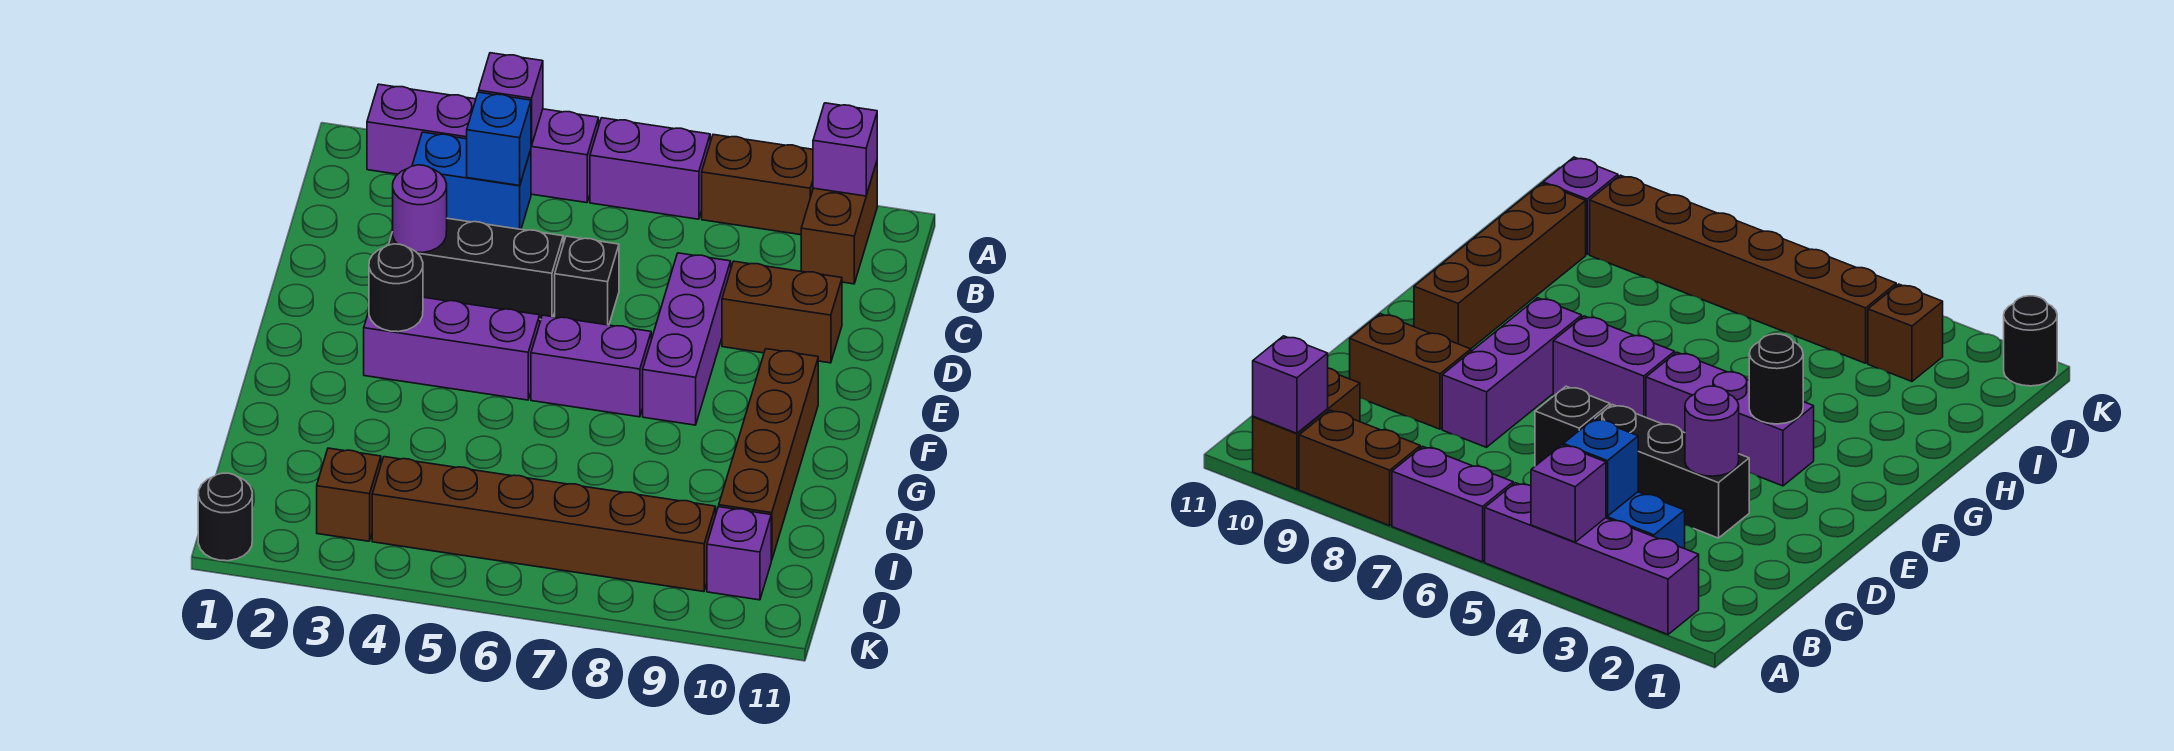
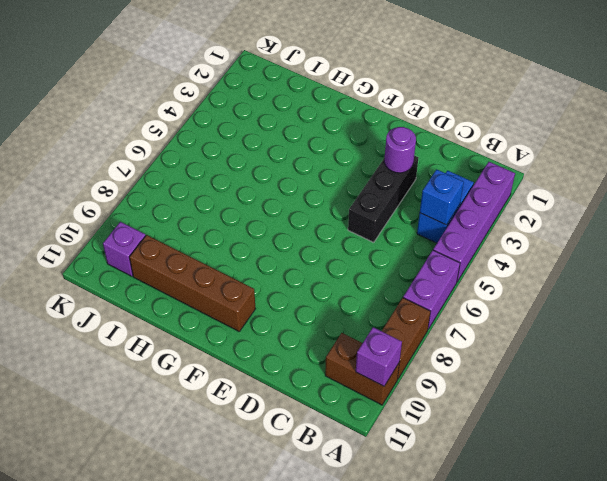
none -> black brick D6 level 1
none -> purple brick D8:F8 level 1
none -> brown brick D9:D10 level 1

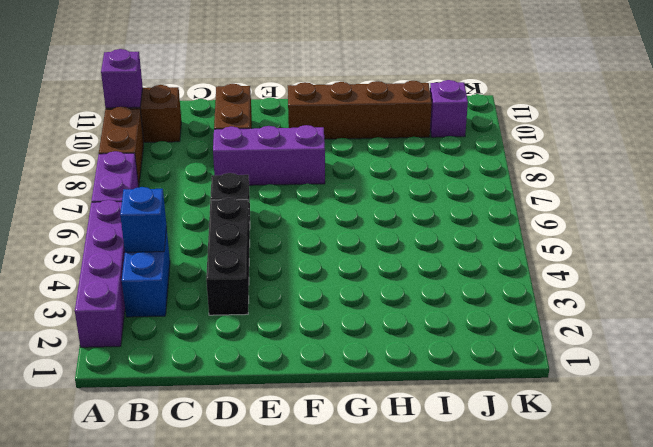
none -> purple brick F3:F5 level 1
none -> purple brick F6:F7 level 1
none -> brown brick J3 level 1

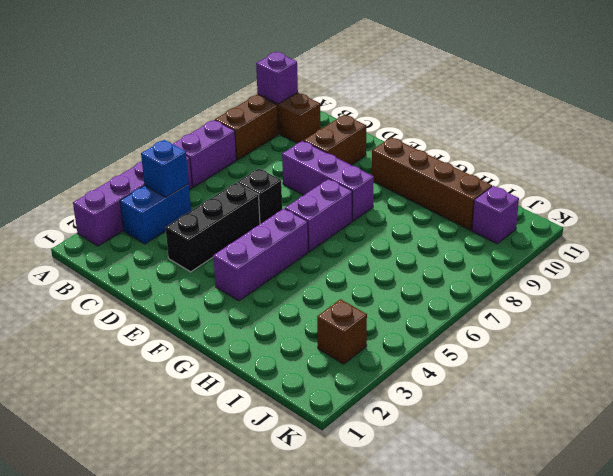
none -> brown brick J4:J9 level 1
none -> black round brick K1 level 1
none -> purple brick A4 level 2

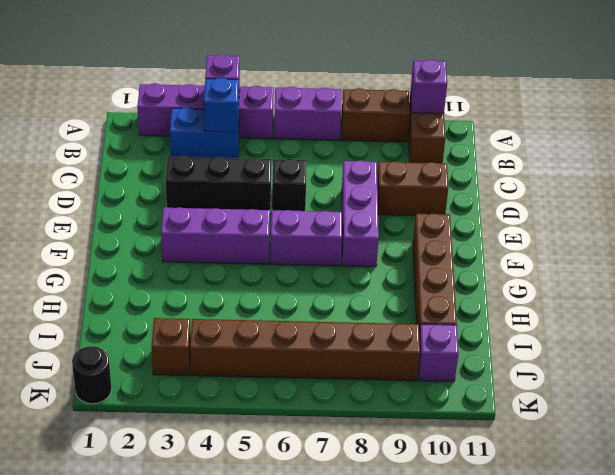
none -> purple round brick D3 level 2
none -> black round brick F3 level 2

